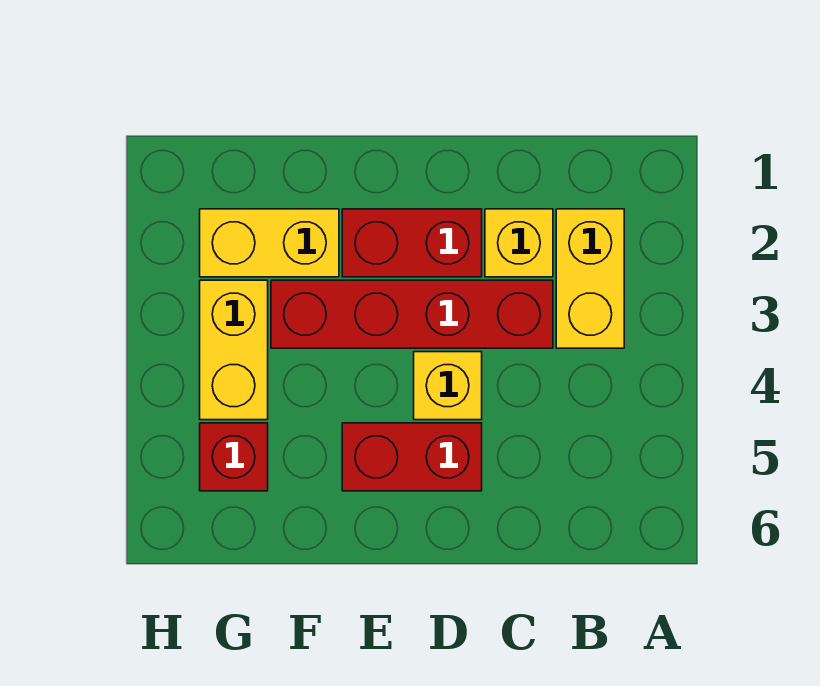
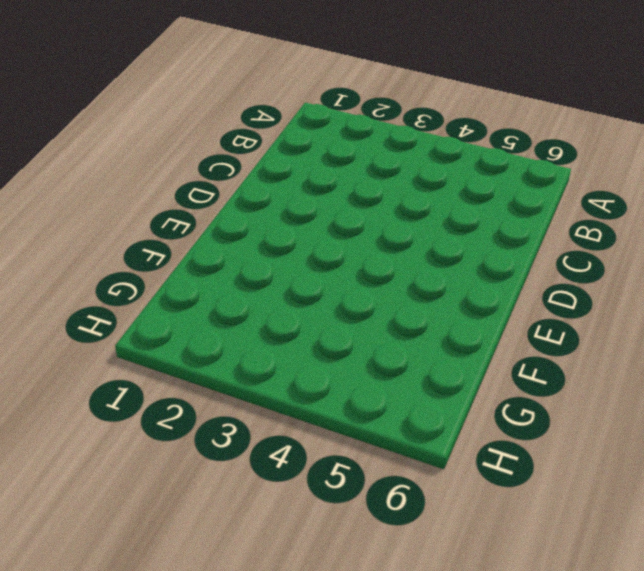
none -> yellow brick B2:B3 level 1
none -> yellow brick C2 level 1

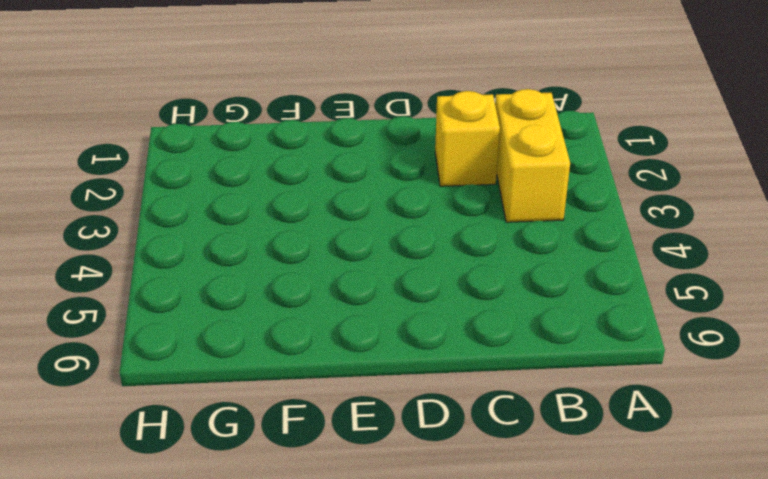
none -> red brick C3:F3 level 1
none -> red brick D2:E2 level 1

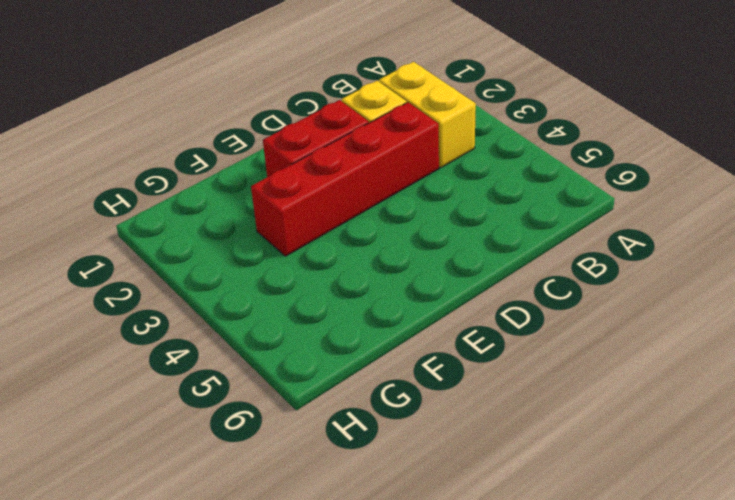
none -> yellow brick D4 level 1
none -> red brick D5:E5 level 1

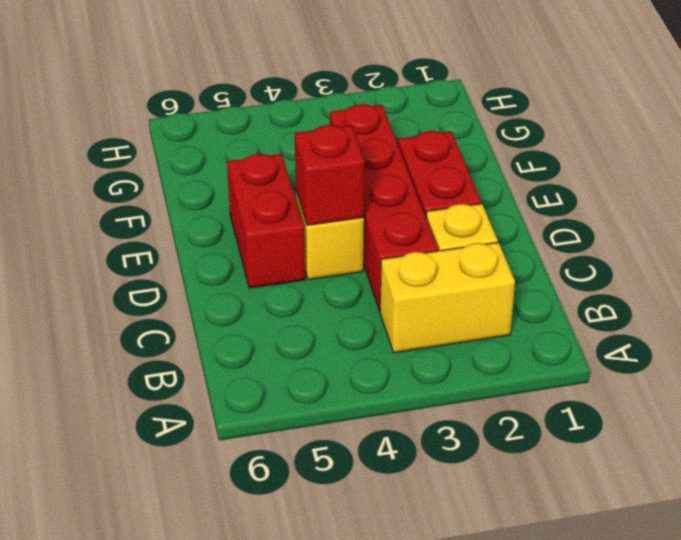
red brick D4 level 2 -> red brick G5 level 1
none -> yellow brick F2:G2 level 1
none -> yellow brick G3:G4 level 1

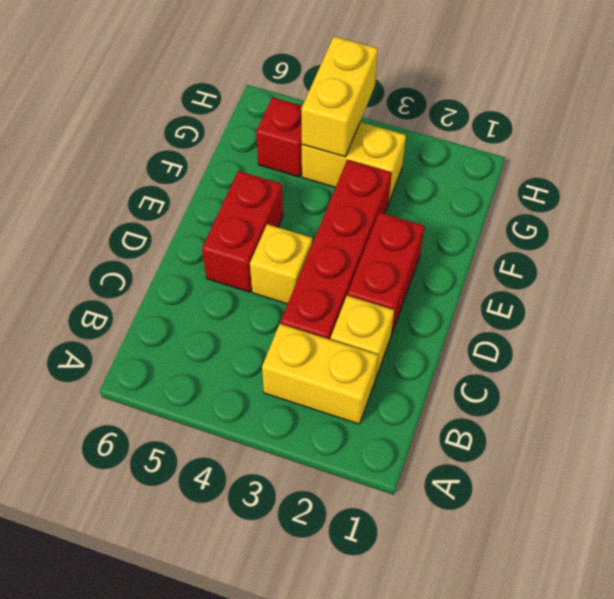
yellow brick G4:H4 level 2 -> yellow brick F2:G2 level 1

